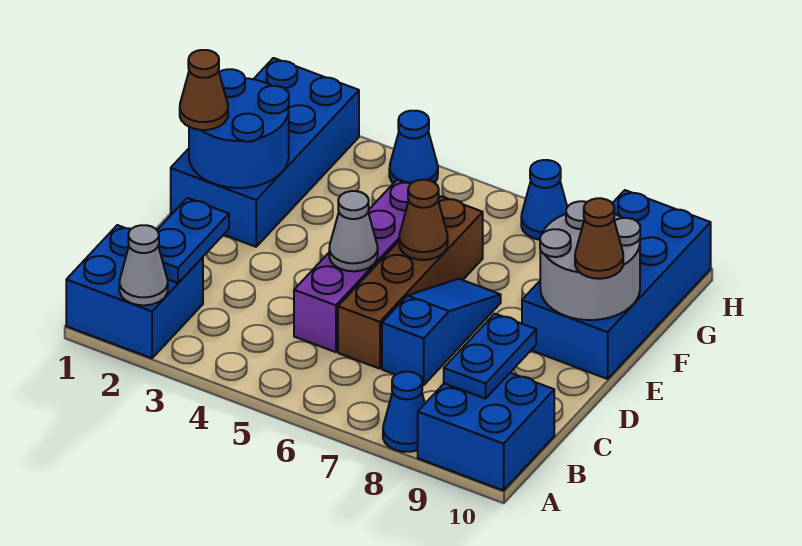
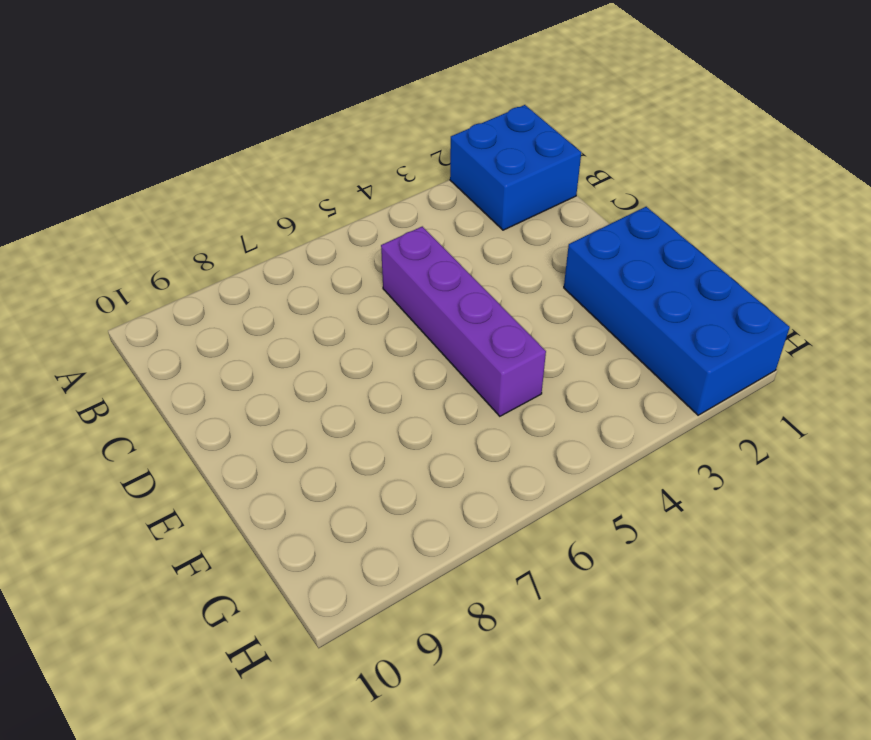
none -> blue cone A8 level 1
none -> blue brick A9:B10 level 1
none -> brown brick C6:F6 level 1

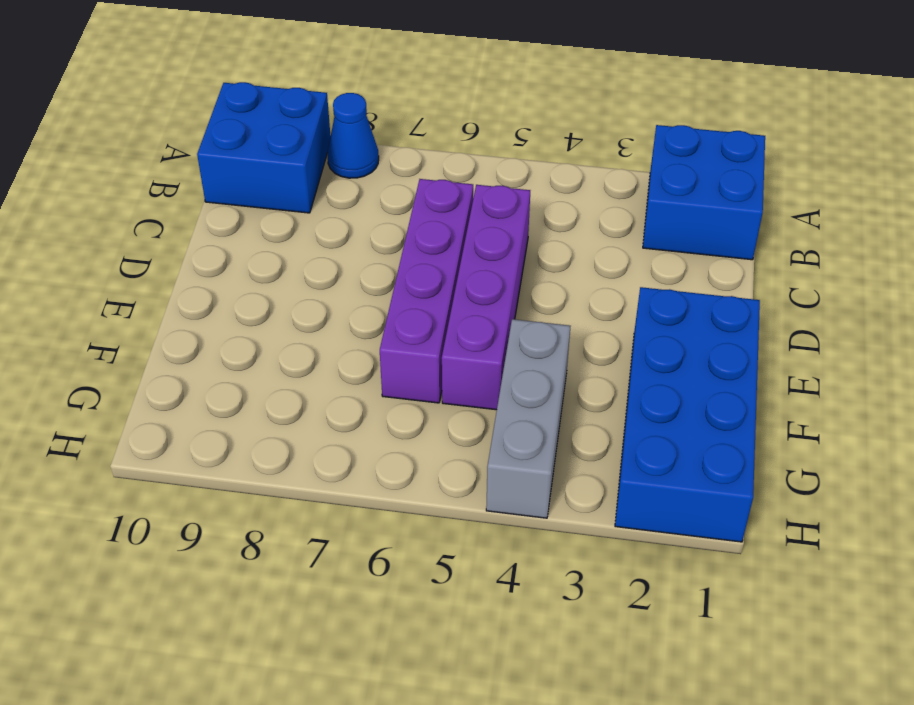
purple brick C6:F6 level 1 -> brown brick C6:F6 level 1
grey brick F4:H4 level 1 -> blue cone H4 level 1
none -> blue slope C7:E7 level 1 top C
none -> blue brick E9:H10 level 1
none -> blue cone H7 level 1

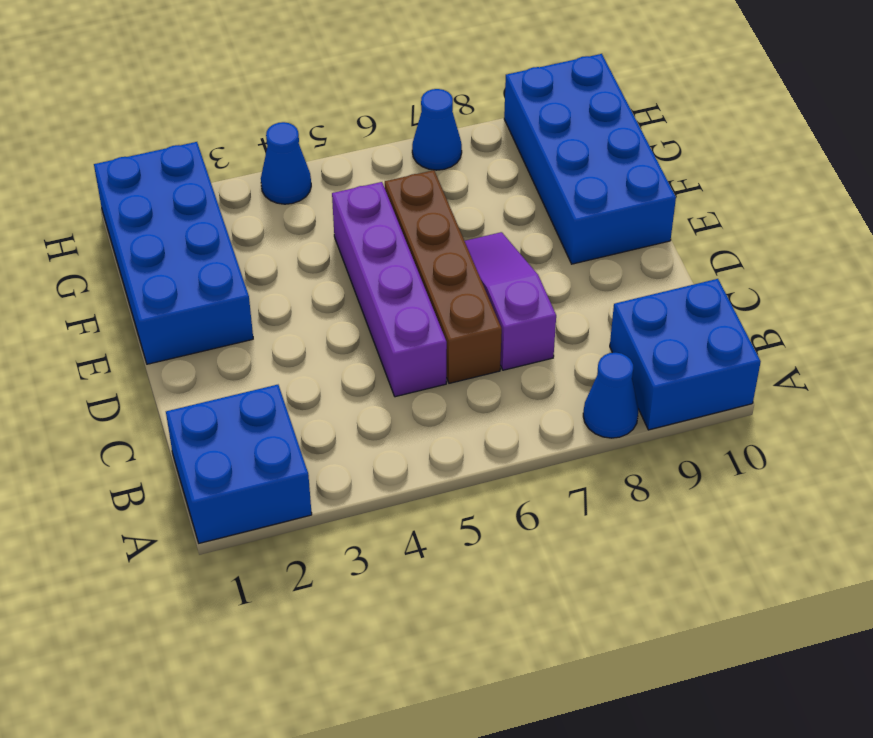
purple slope C7:E7 level 1 top C -> blue slope C7:E7 level 1 top C
none -> grey cone A2 level 2
none -> blue plate B2:C2 level 2
none -> blue plate B9:C9 level 2

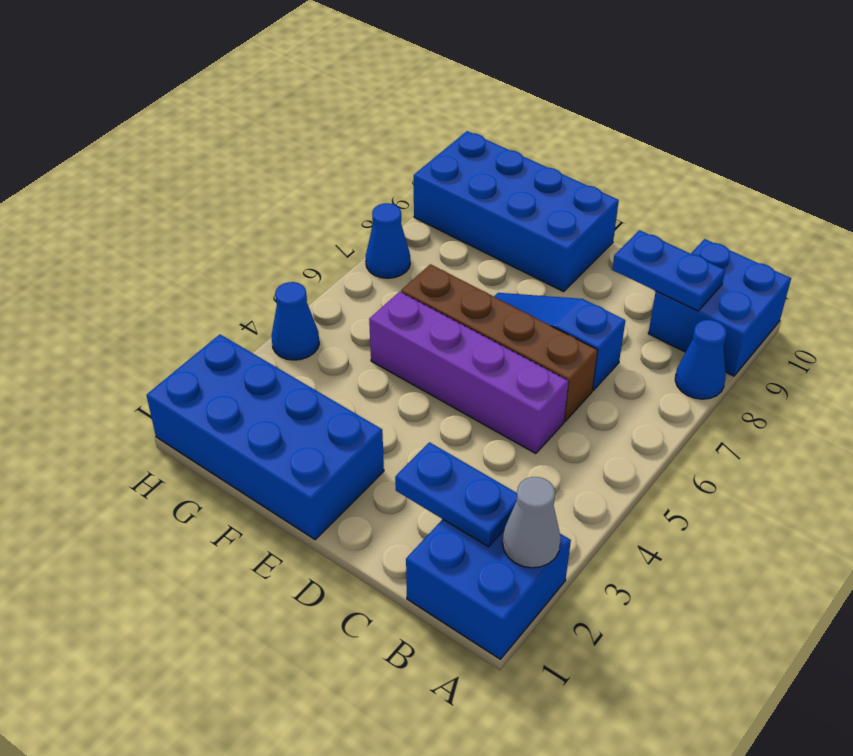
none -> grey cone D5 level 2
none -> blue round brick E1:F2 level 2
none -> brown cone E6 level 2

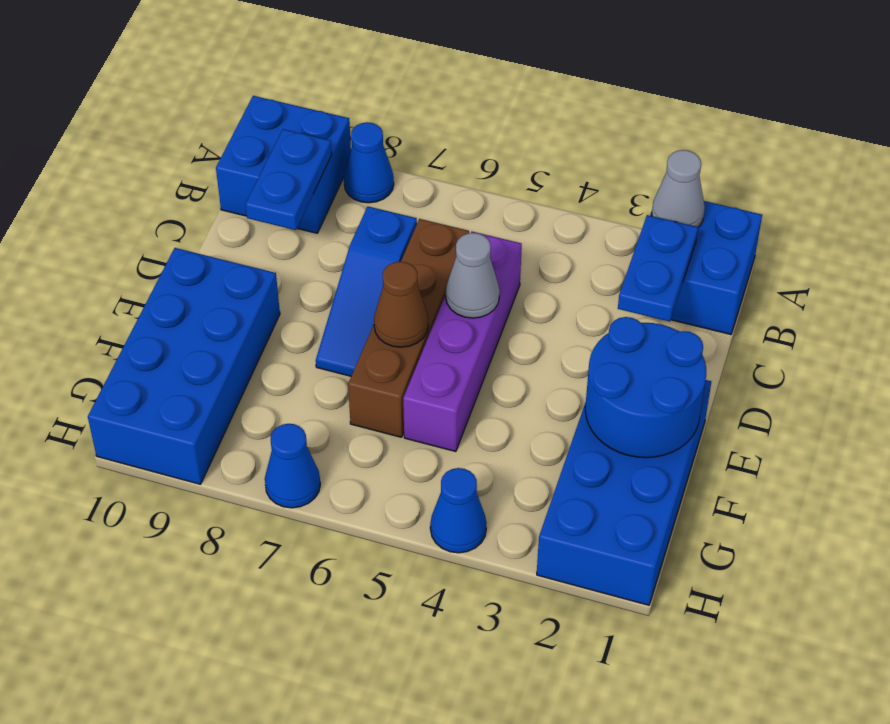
none -> grey round brick E9:F10 level 2
none -> brown cone E1 level 3
none -> brown cone E10 level 3

